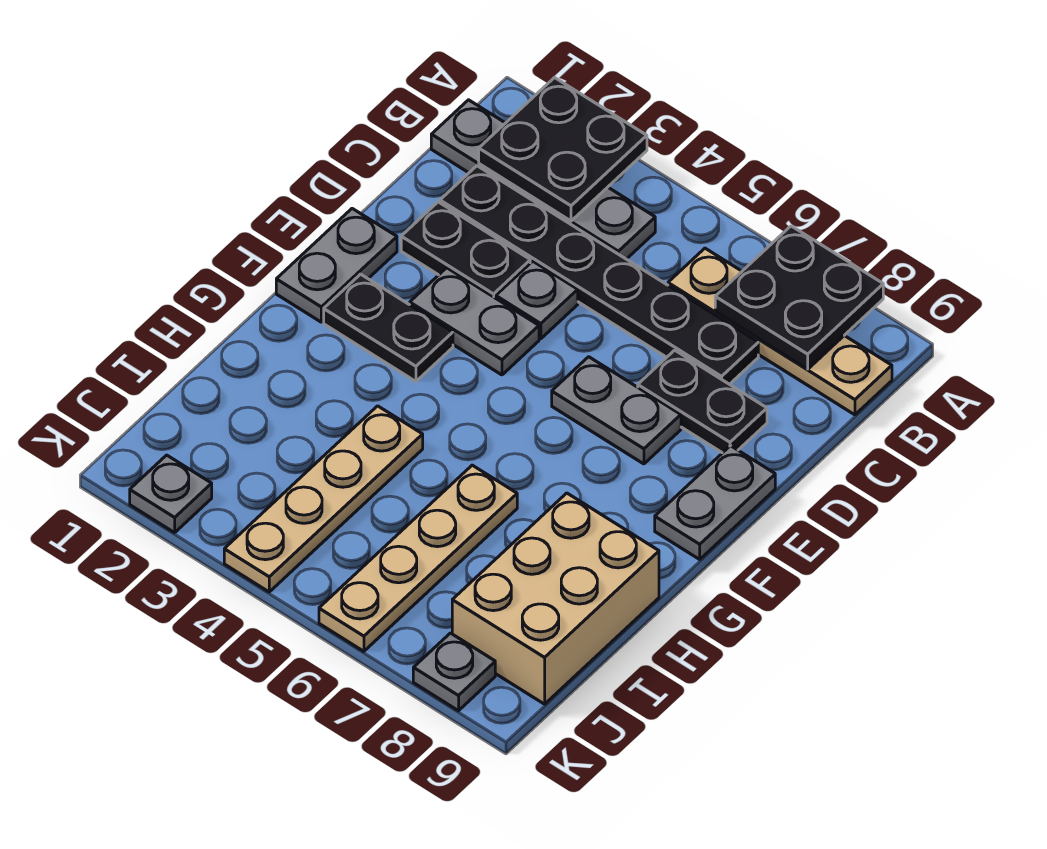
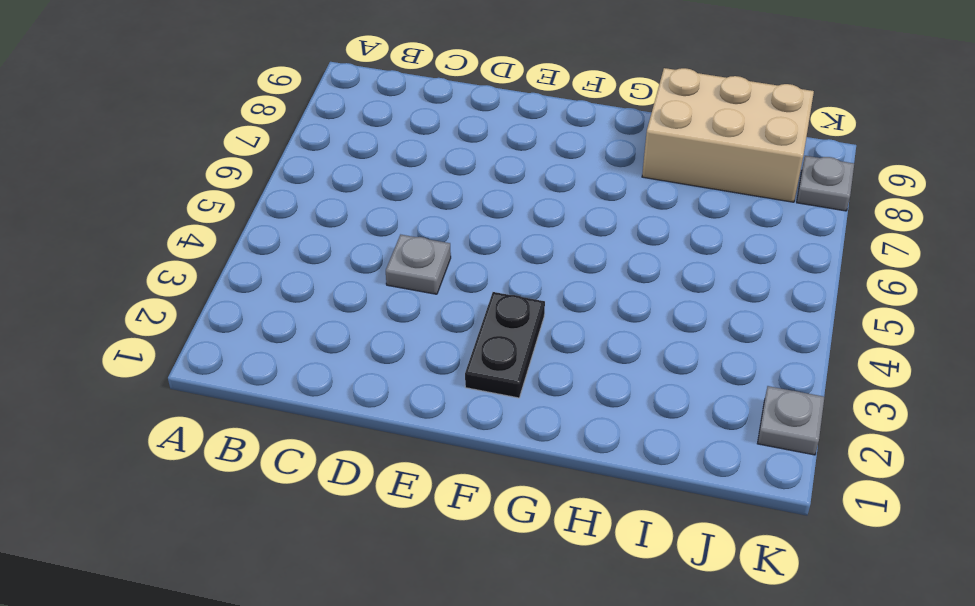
none -> grey plate B1:B4 level 1
none -> tan plate B6:B9 level 1
none -> black plate C2:C7 level 1

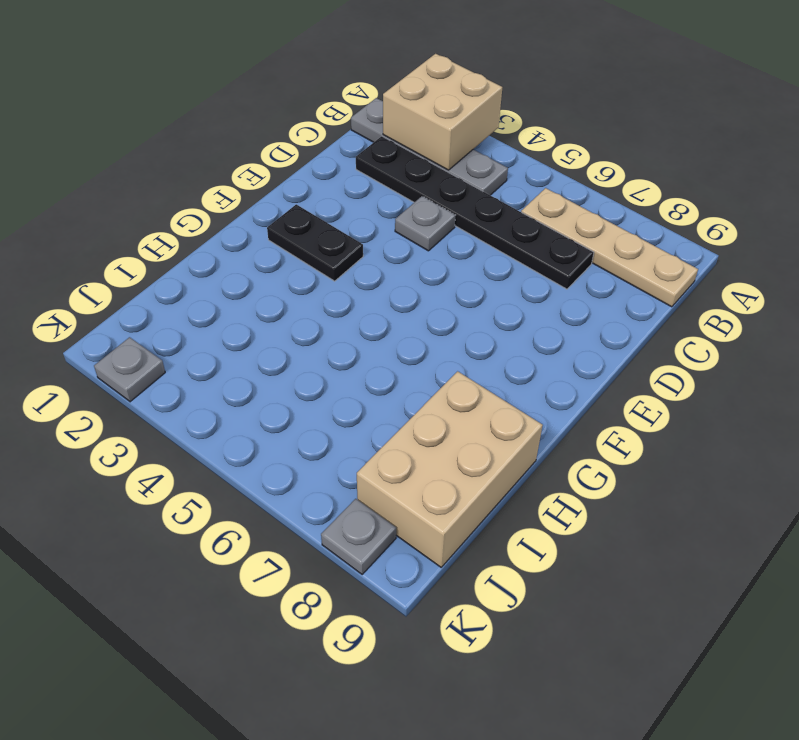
tan brick A2:B3 level 2 -> black plate A2:B3 level 2
none -> black plate D2:D3 level 1
none -> black plate D7:D8 level 1
none -> grey plate E1:F1 level 1

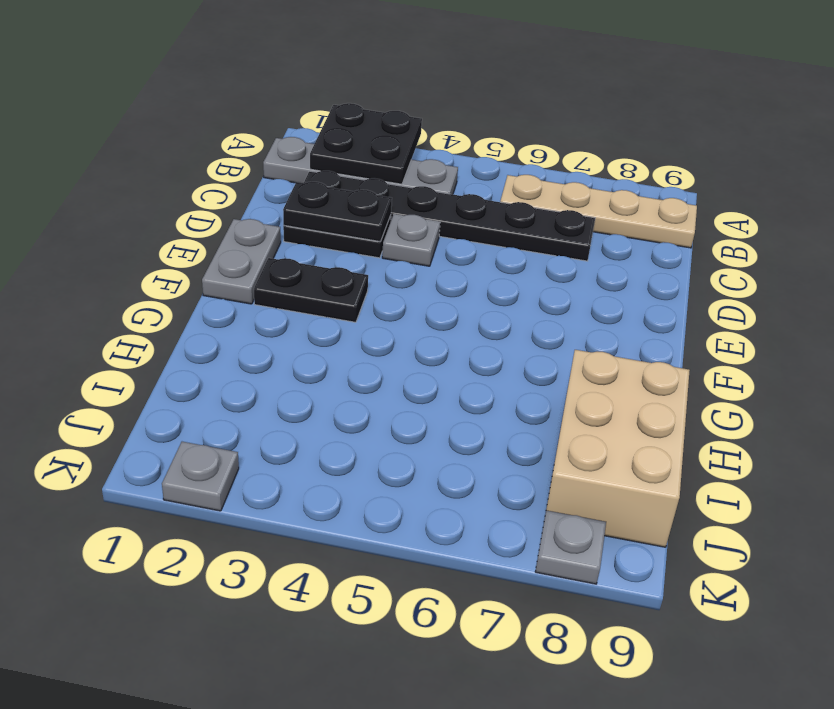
black plate D2:D3 level 2 -> black plate D7:D8 level 1
none -> grey plate E3:E4 level 1
none -> grey plate E6:E7 level 1
none -> grey plate E9:F9 level 1

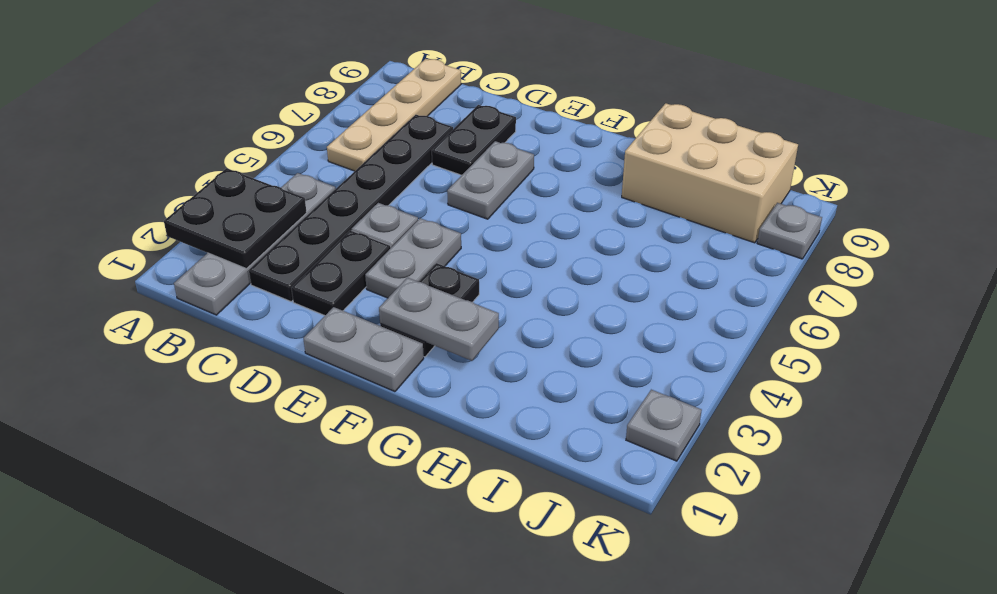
grey plate F2:G2 level 2 -> grey plate E9:F9 level 1
none -> tan plate H4:K4 level 1
none -> tan plate H6:K6 level 1
none -> black plate A7:B8 level 2

